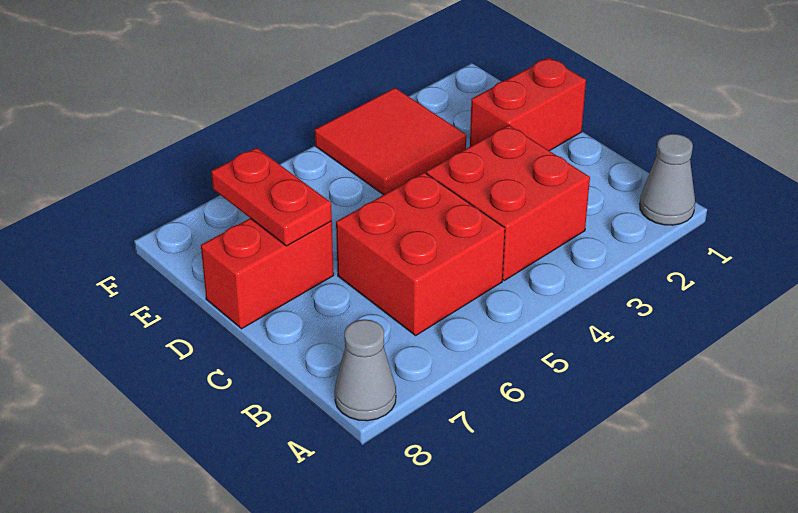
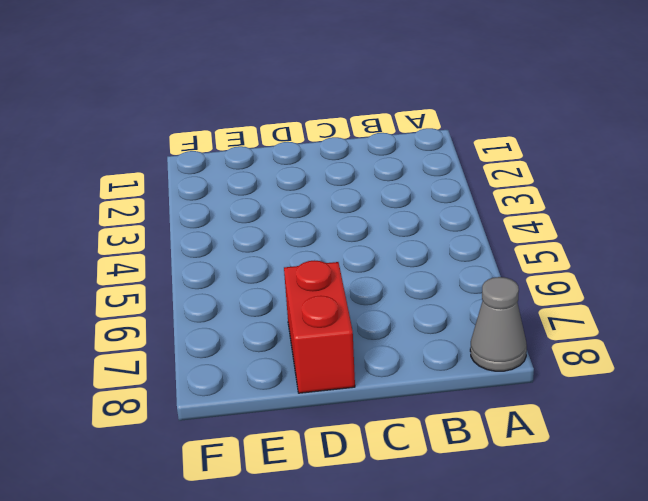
none -> grey cone A1 level 1
none -> red brick B3:C4 level 1

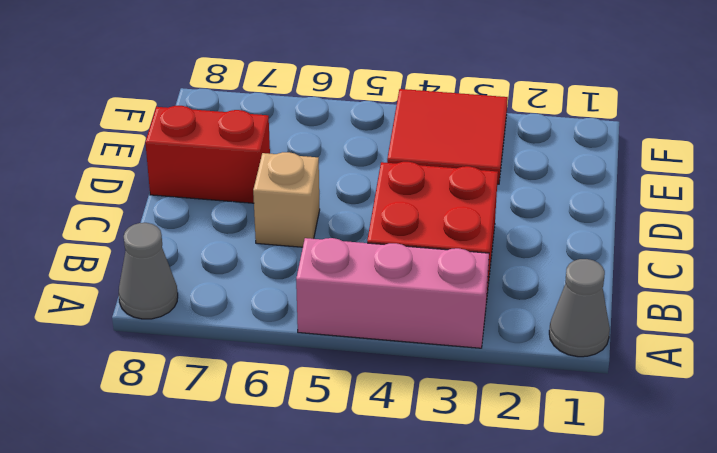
pink brick A3:A5 level 1 -> none
tan brick C6 level 1 -> red brick B5:C6 level 1
none -> red brick D1:D2 level 1
none -> red plate D7:E7 level 2

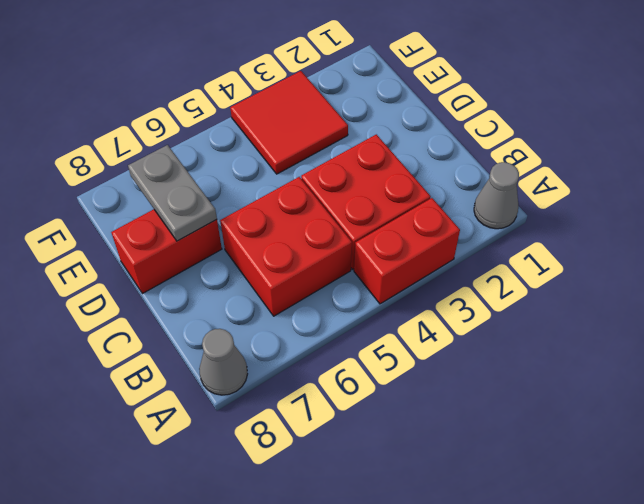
red brick A3:A4 level 1 -> red brick D1:D2 level 1
grey plate D7:E7 level 2 -> red plate D7:E7 level 2

